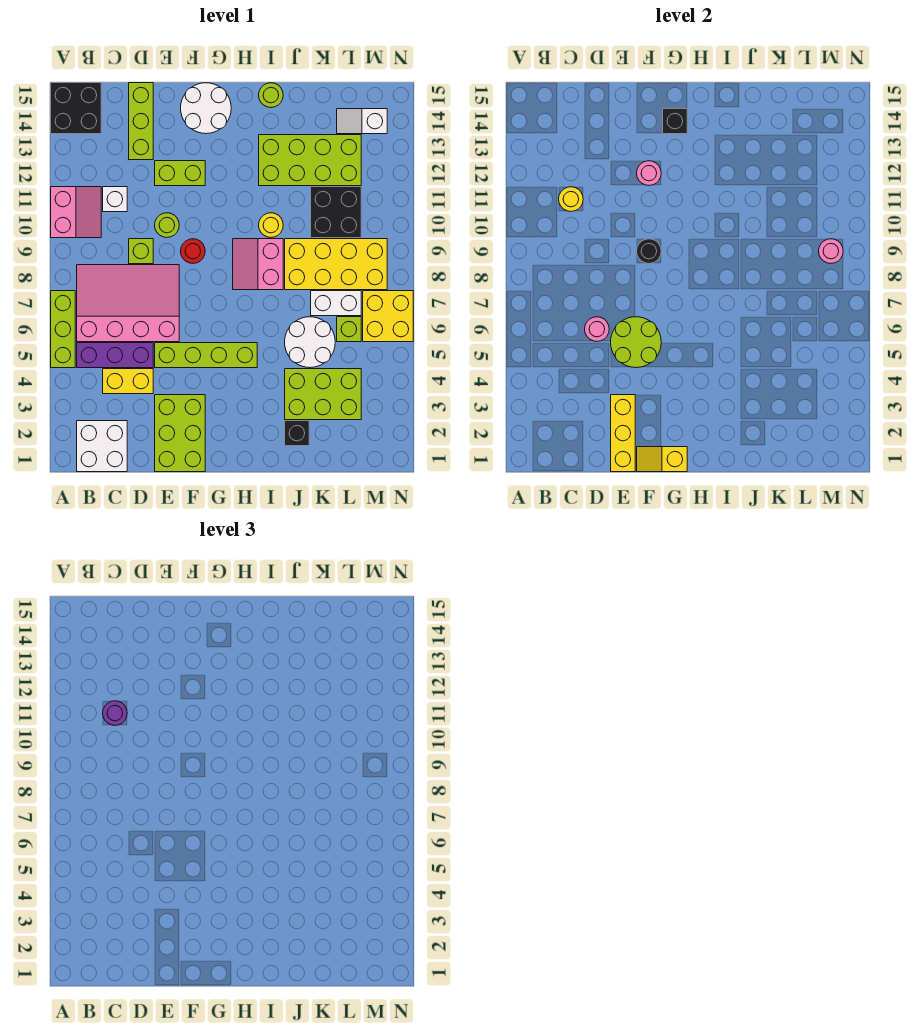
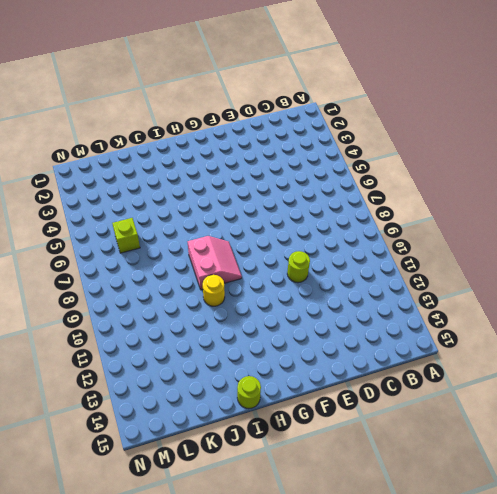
none -> lime brick A5:A7 level 1
none -> pink slope A10:B11 level 1 top A
none -> black brick A14:B15 level 1
none -> white brick B1:C2 level 1

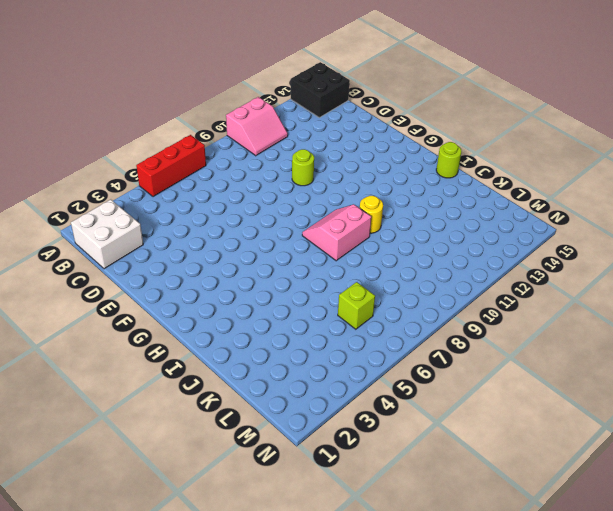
red brick A5:A7 level 1 -> lime brick A5:A7 level 1
none -> purple brick B5:D5 level 1
none -> pink slope B6:E8 level 1 top 6
none -> yellow brick C4:D4 level 1
none -> white brick C11 level 1

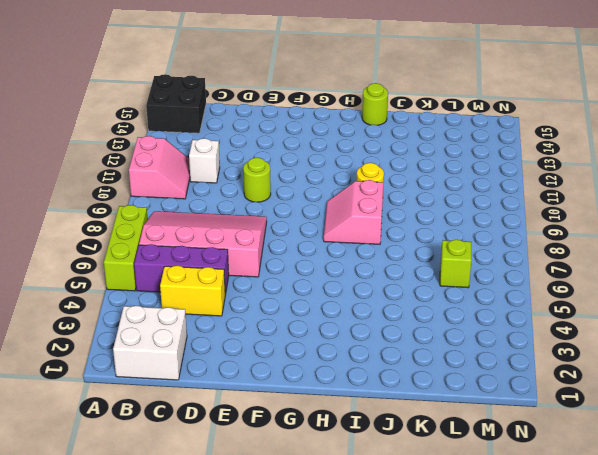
none -> lime brick D9 level 1
none -> lime brick D13:D15 level 1
none -> lime brick E1:F3 level 1
none -> lime brick E5:H5 level 1

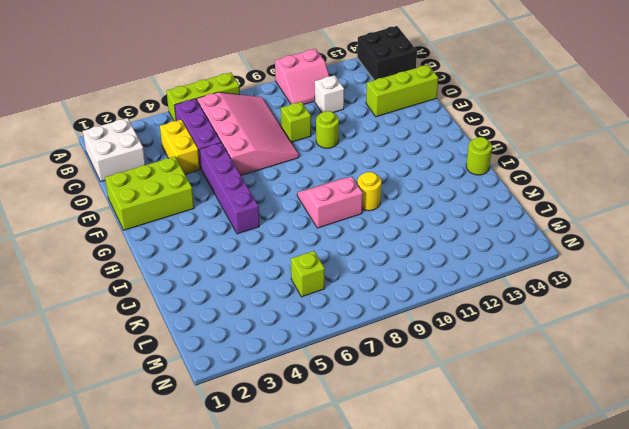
purple brick E5:H5 level 1 -> lime brick E5:H5 level 1
none -> lime brick E12:F12 level 1
none -> red round brick F9 level 1
none -> white round brick F14:G15 level 1
none -> lime brick I12:L13 level 1

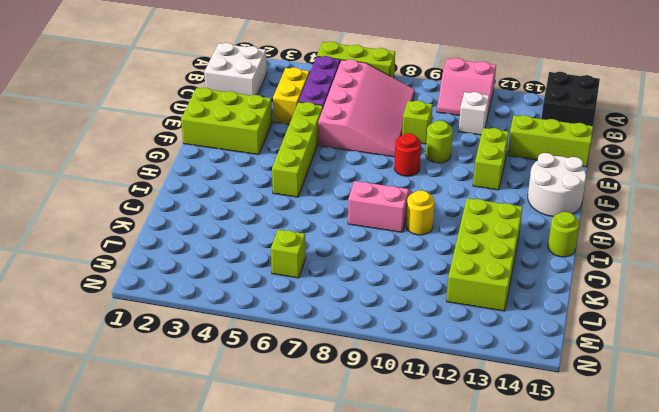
none -> black brick J2 level 1
none -> lime brick J3:L4 level 1
none -> white round brick J5:K6 level 1
none -> yellow brick J8:M9 level 1

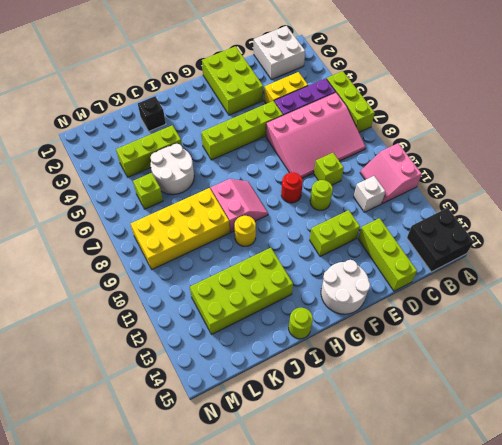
lime brick J4:L4 level 1 -> lime brick J3:L4 level 1
none -> white brick K7:L7 level 1
none -> black brick K10:L11 level 1
none -> white slope L14:M14 level 1 top M
none -> yellow brick M6:N7 level 1

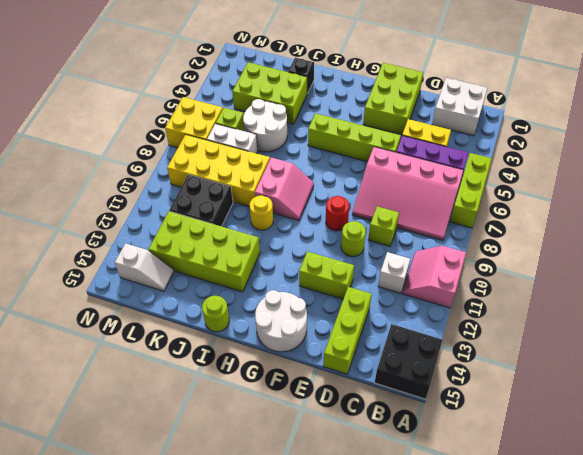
none -> yellow round brick C11 level 2
none -> pink round brick D6 level 2
none -> yellow brick E1:E3 level 2
none -> lime round brick E5:F6 level 2

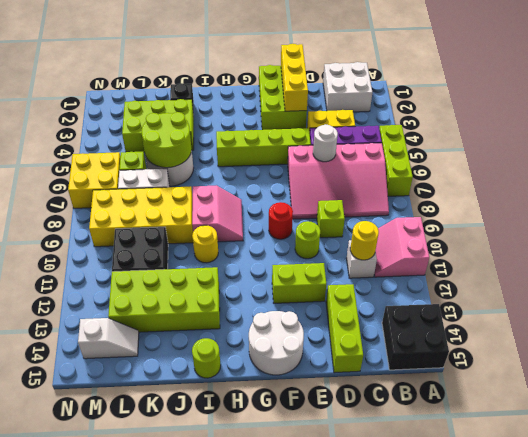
white round brick D6 level 2 -> pink round brick D6 level 2
lime round brick J5:K6 level 2 -> lime round brick E5:F6 level 2
none -> yellow slope F1:G1 level 2 top G
none -> black round brick F9 level 2
none -> pink round brick F12 level 2
none -> black brick G14 level 2

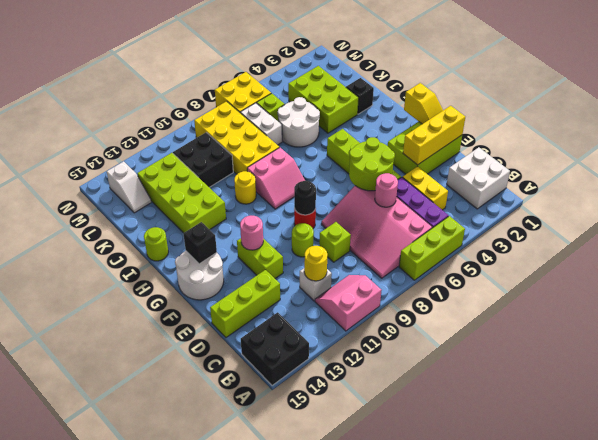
none -> pink round brick M9 level 2
none -> purple round brick C11 level 3

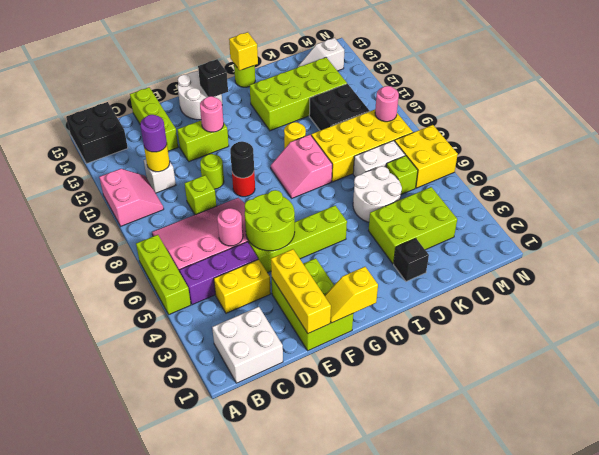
yellow brick I15 level 2 -> none

